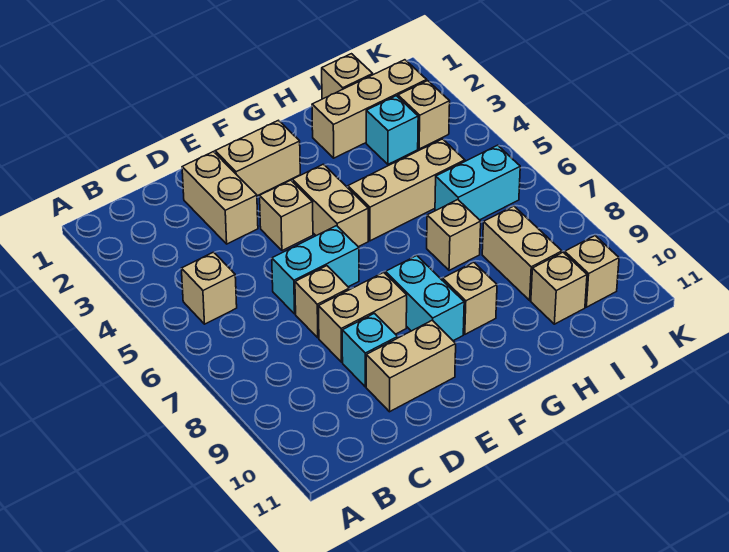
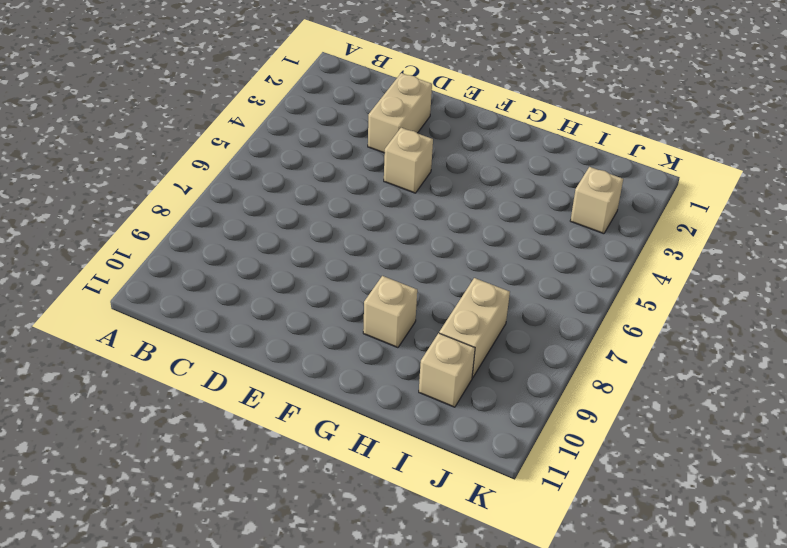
none -> tan brick B5 level 1
none -> cyan brick D6:E6 level 1
none -> tan brick D7 level 1

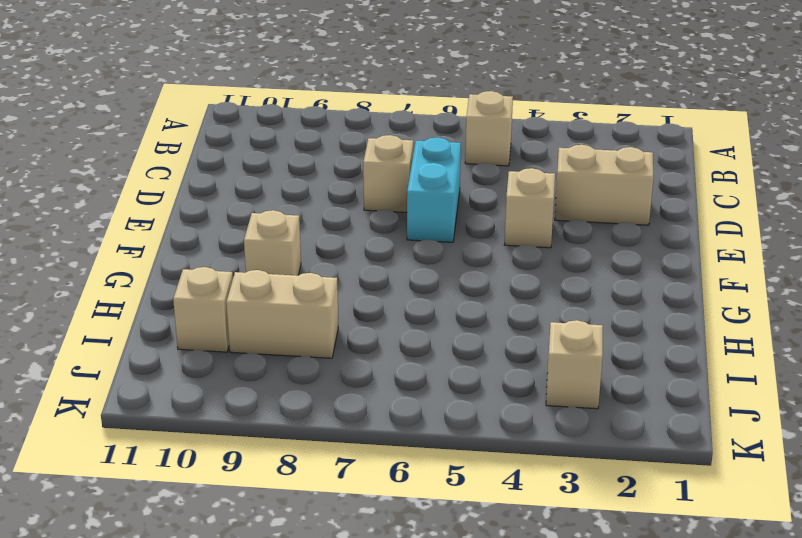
none -> tan brick D8:E8 level 1
none -> cyan brick D9 level 1
none -> tan brick D10:E10 level 1

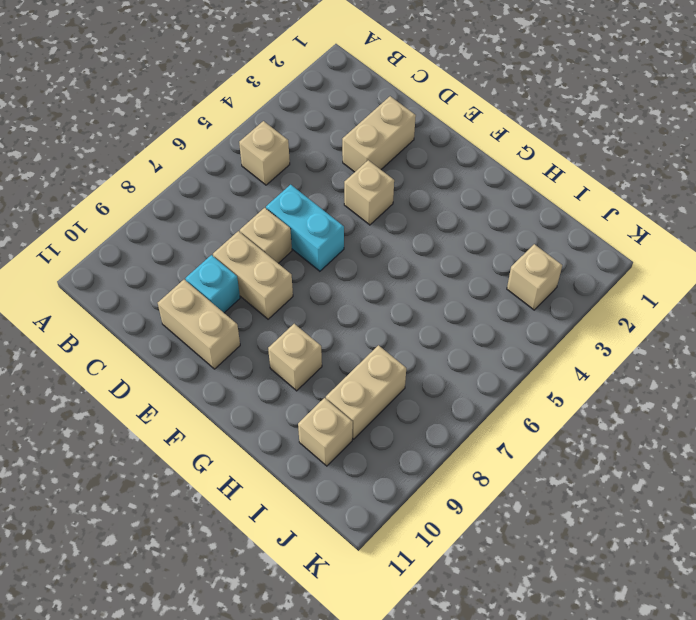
none -> tan brick E2:F2 level 1
none -> tan brick F4:F5 level 1
none -> cyan brick F8:F9 level 1

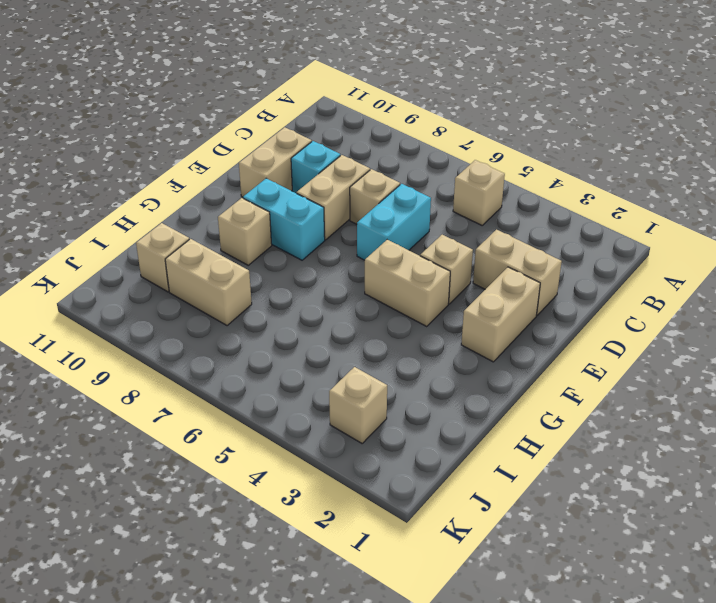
none -> tan brick G5:I5 level 1
none -> tan brick H2:J2 level 1
none -> tan brick H7 level 1

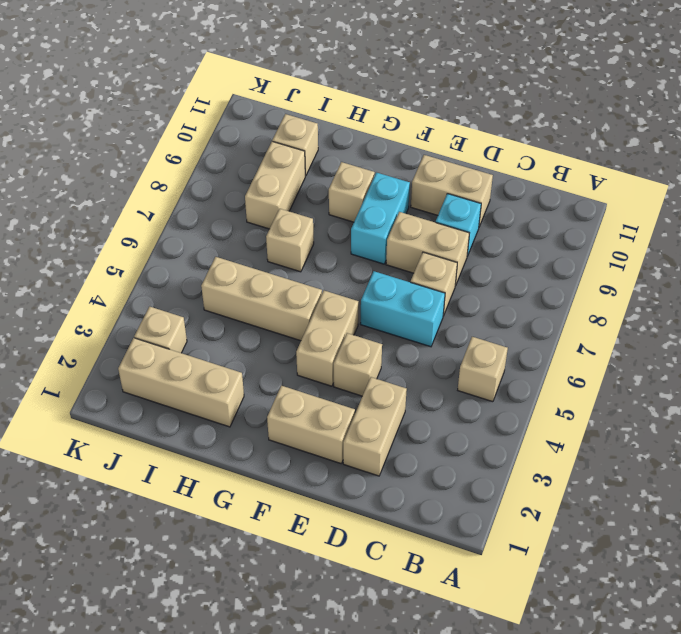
none -> tan brick I1 level 1
none -> cyan brick I3 level 1
none -> cyan brick I6:J6 level 1

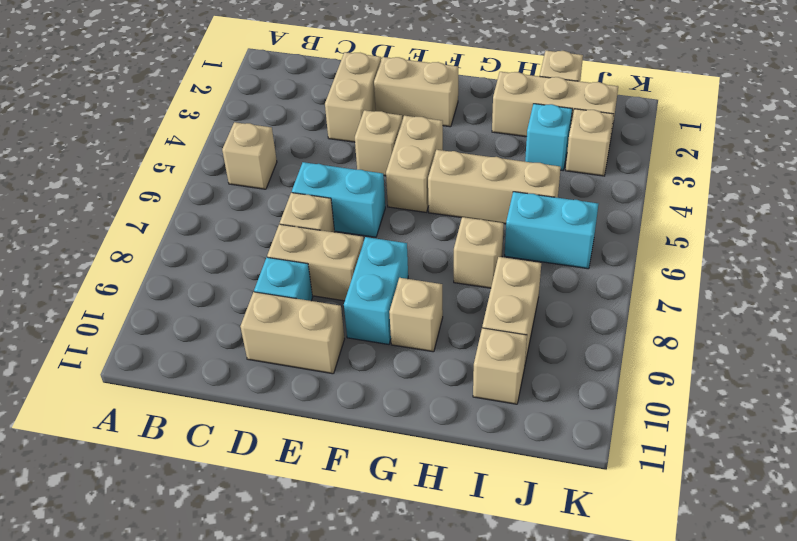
none -> tan brick J10 level 1

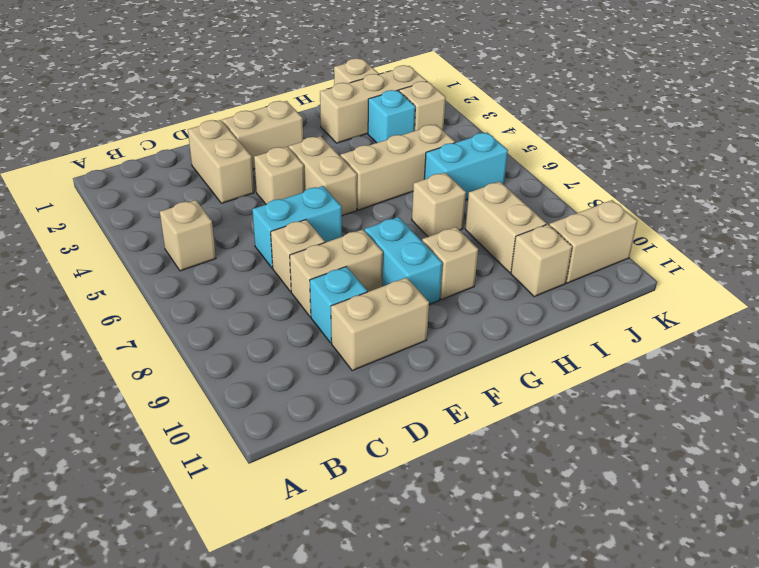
tan brick J10:K10 level 1 -> tan brick J10 level 1

